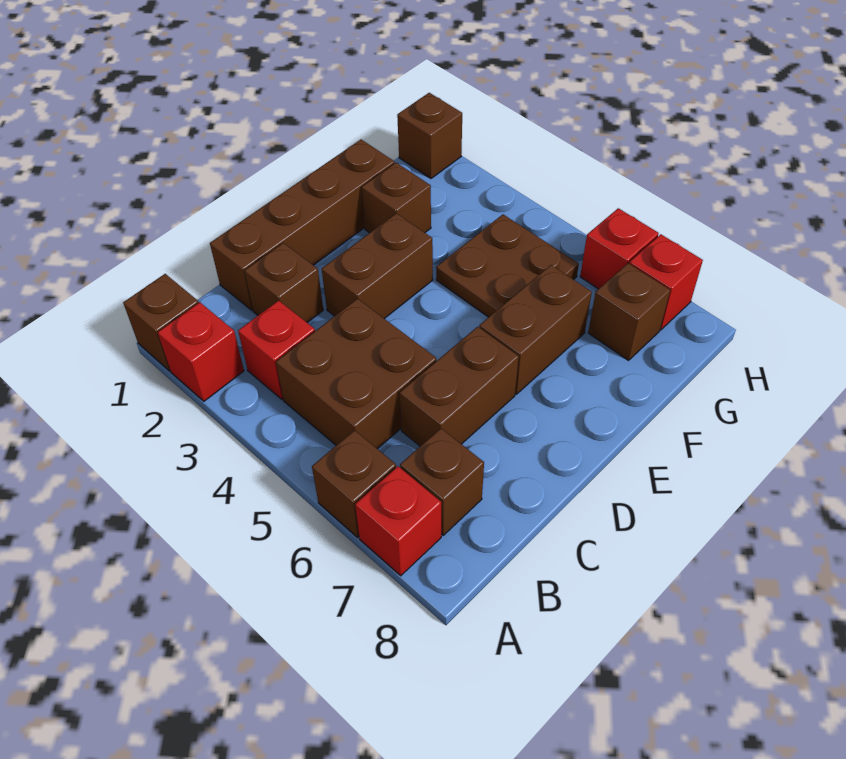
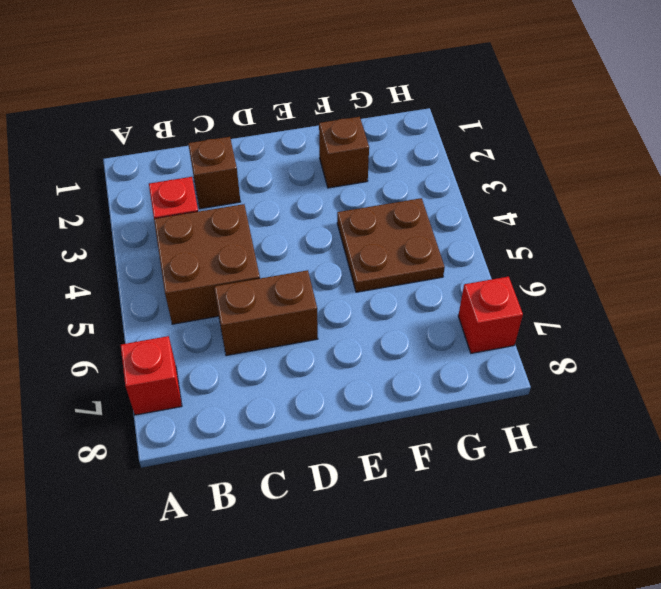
none -> brown brick A1 level 1
none -> red brick A2 level 1
none -> brown brick A6 level 1

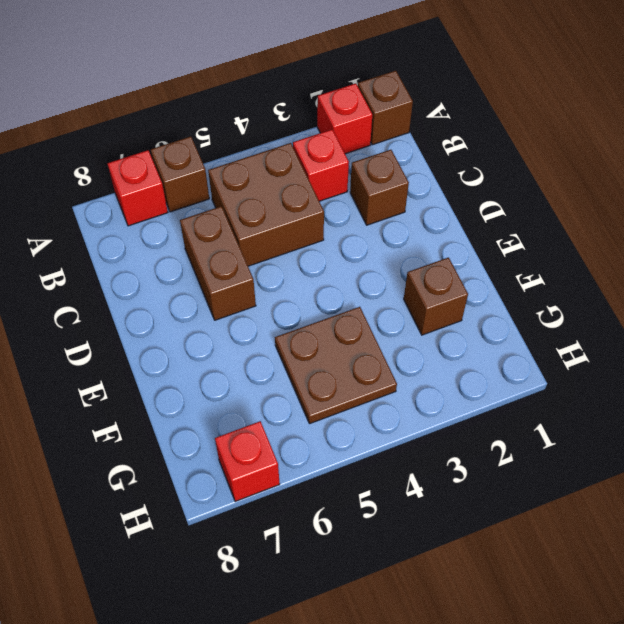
none -> brown brick B7 level 1
none -> brown brick C1:F1 level 1
none -> brown brick D3:E3 level 1

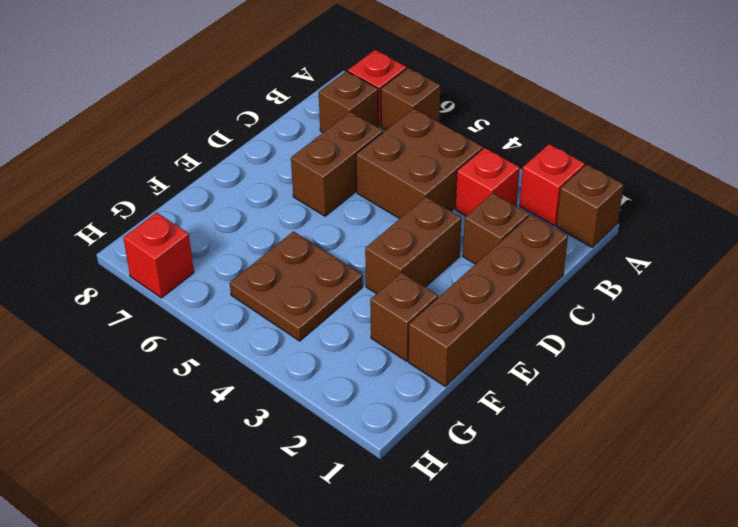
none -> brown brick E6:F6 level 1
none -> brown brick G7 level 1
none -> brown brick H1 level 1

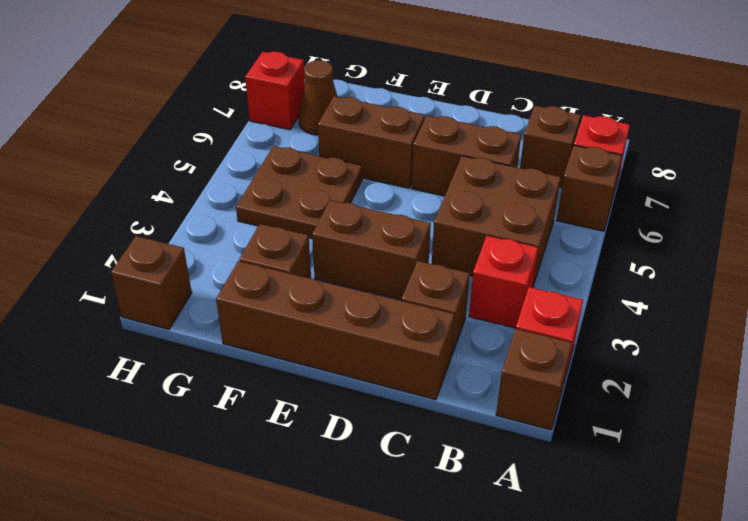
brown cone G7 level 1 -> brown brick G7 level 1
none -> red brick H6 level 1

